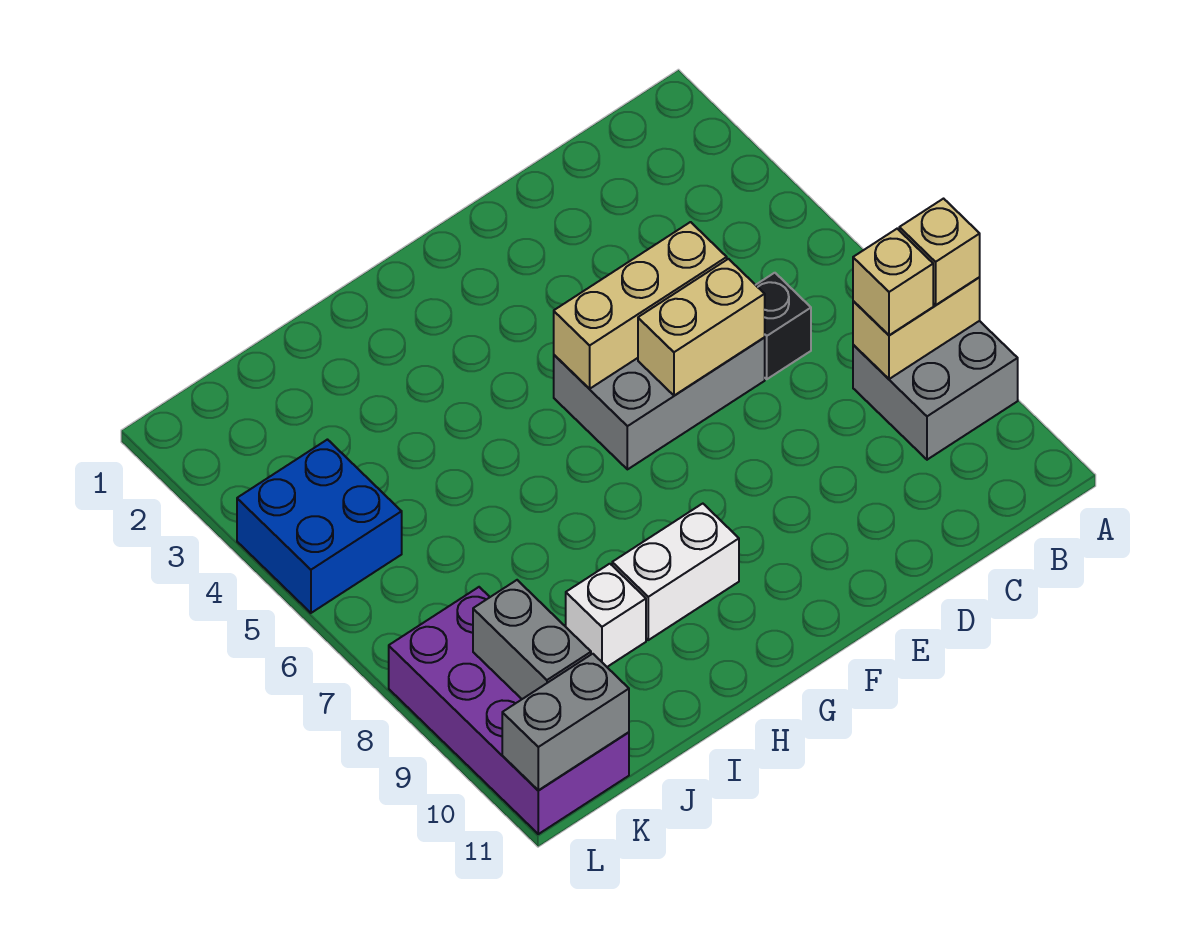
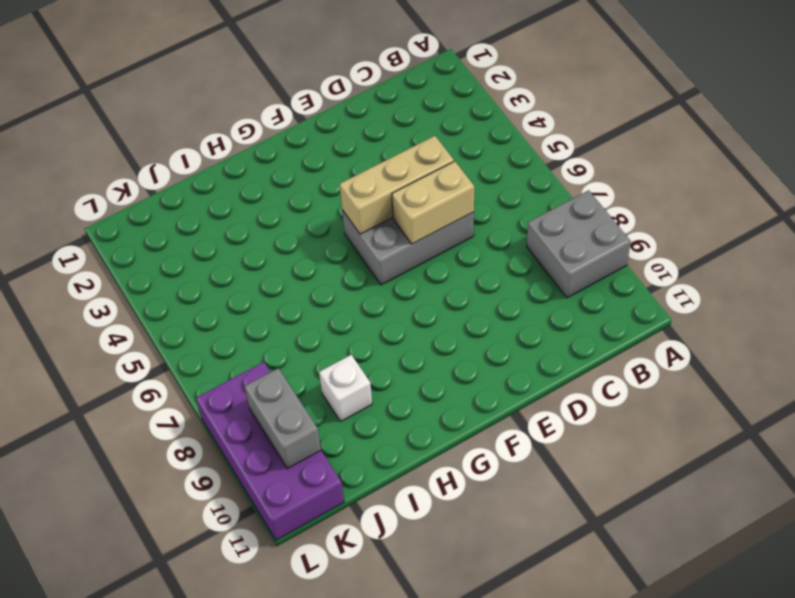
none -> black brick C6 level 1
none -> white brick G9:H9 level 1
none -> blue brick K4:L5 level 1

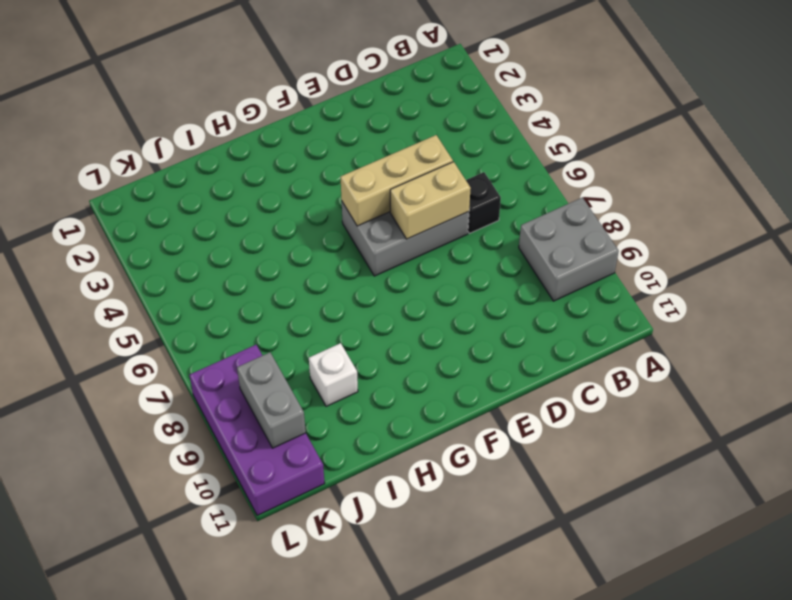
none -> white brick G9:H9 level 1
none -> blue brick K4:L5 level 1
none -> tan brick A8:B8 level 2

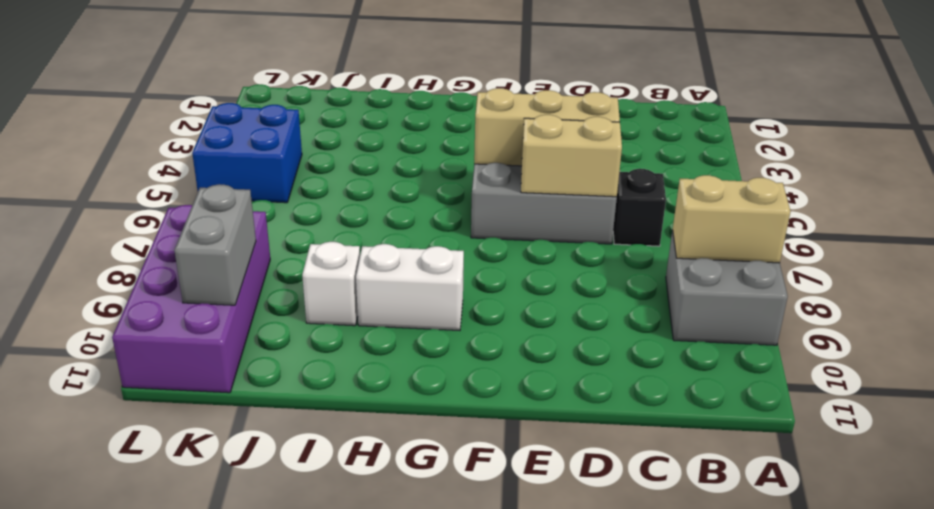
none -> grey brick K11:L11 level 2
none -> tan brick A8 level 3
none -> tan brick B8 level 3

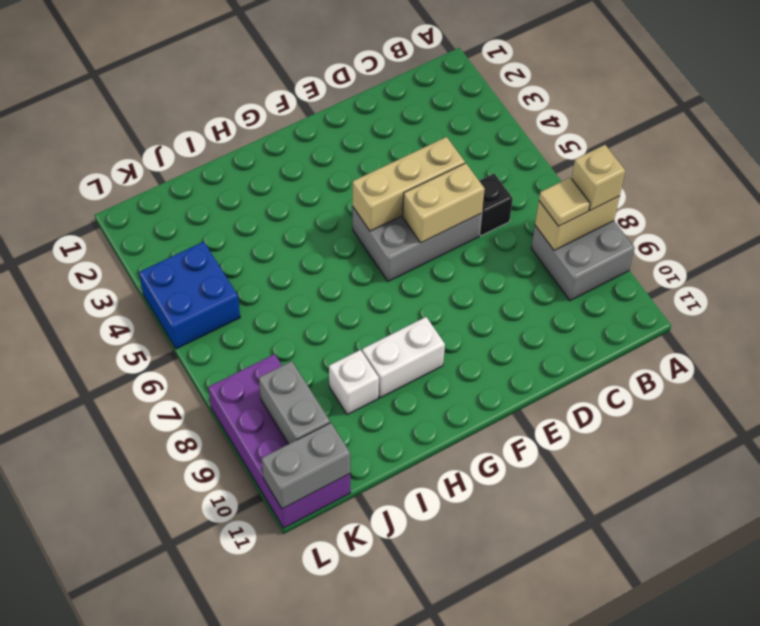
tan tile B8 level 3 -> tan brick B8 level 3

